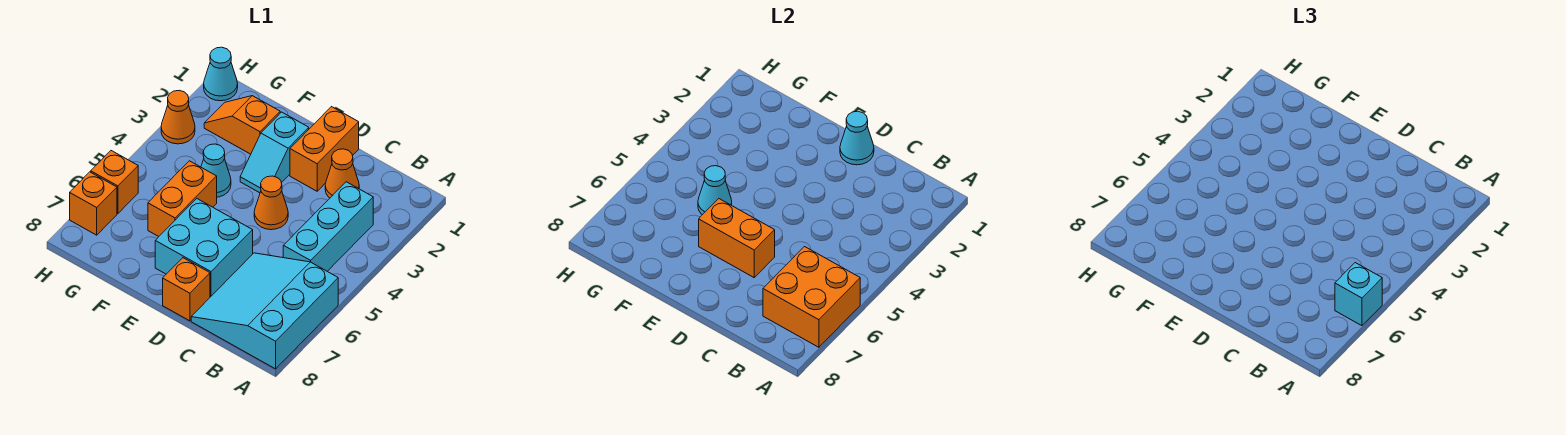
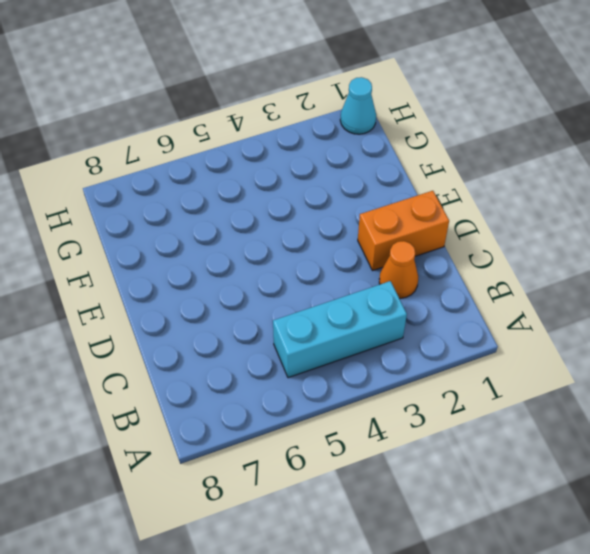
none -> cyan slope A6:C8 level 1 top A
none -> orange cone D4 level 1
none -> cyan brick D6:E7 level 1

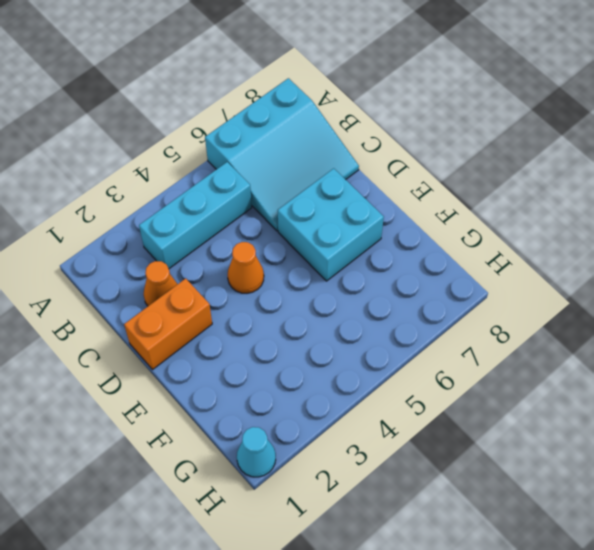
none -> orange brick D8 level 1
none -> cyan slope E2:E3 level 1 top 2
none -> orange slope F2:G2 level 1 top F

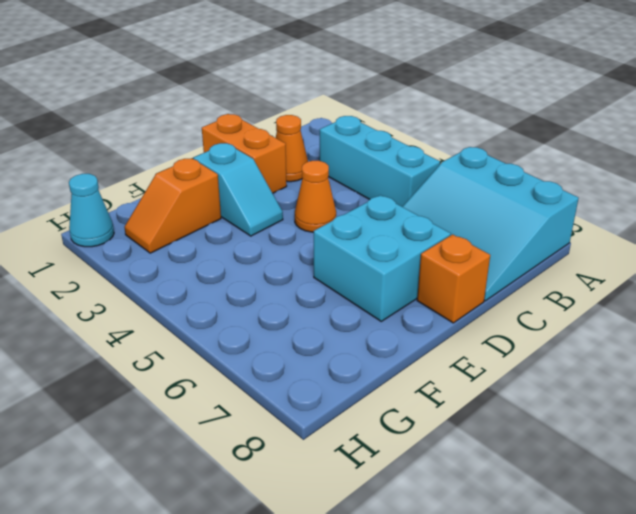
none -> cyan cone F4 level 1
none -> orange brick F5:F6 level 1
none -> orange cone H3 level 1

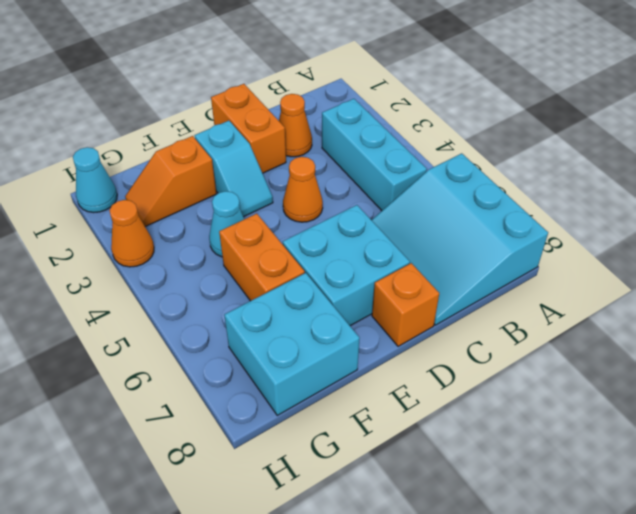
cyan brick F7:G8 level 1 -> none
none -> orange brick H6 level 1
none -> orange brick H7 level 1
none -> orange brick A6:B7 level 2

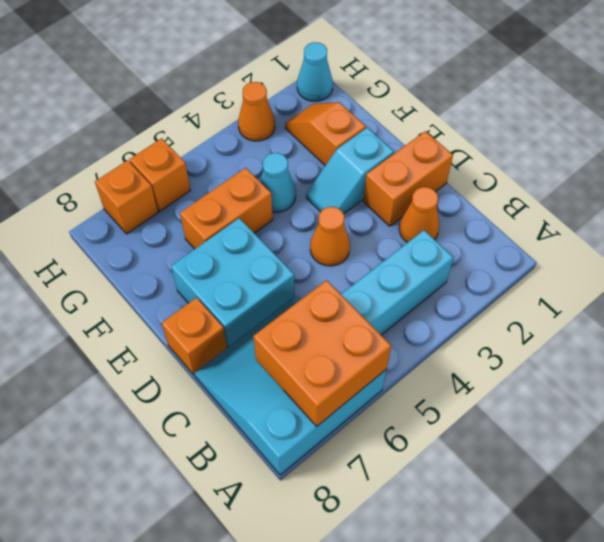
none -> cyan cone D1 level 2
none -> orange brick D6:E6 level 2
none -> cyan cone F5 level 2

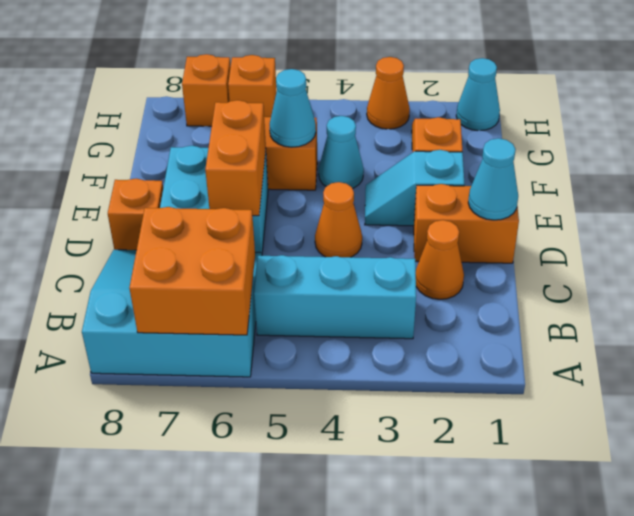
none -> cyan brick A6 level 3

